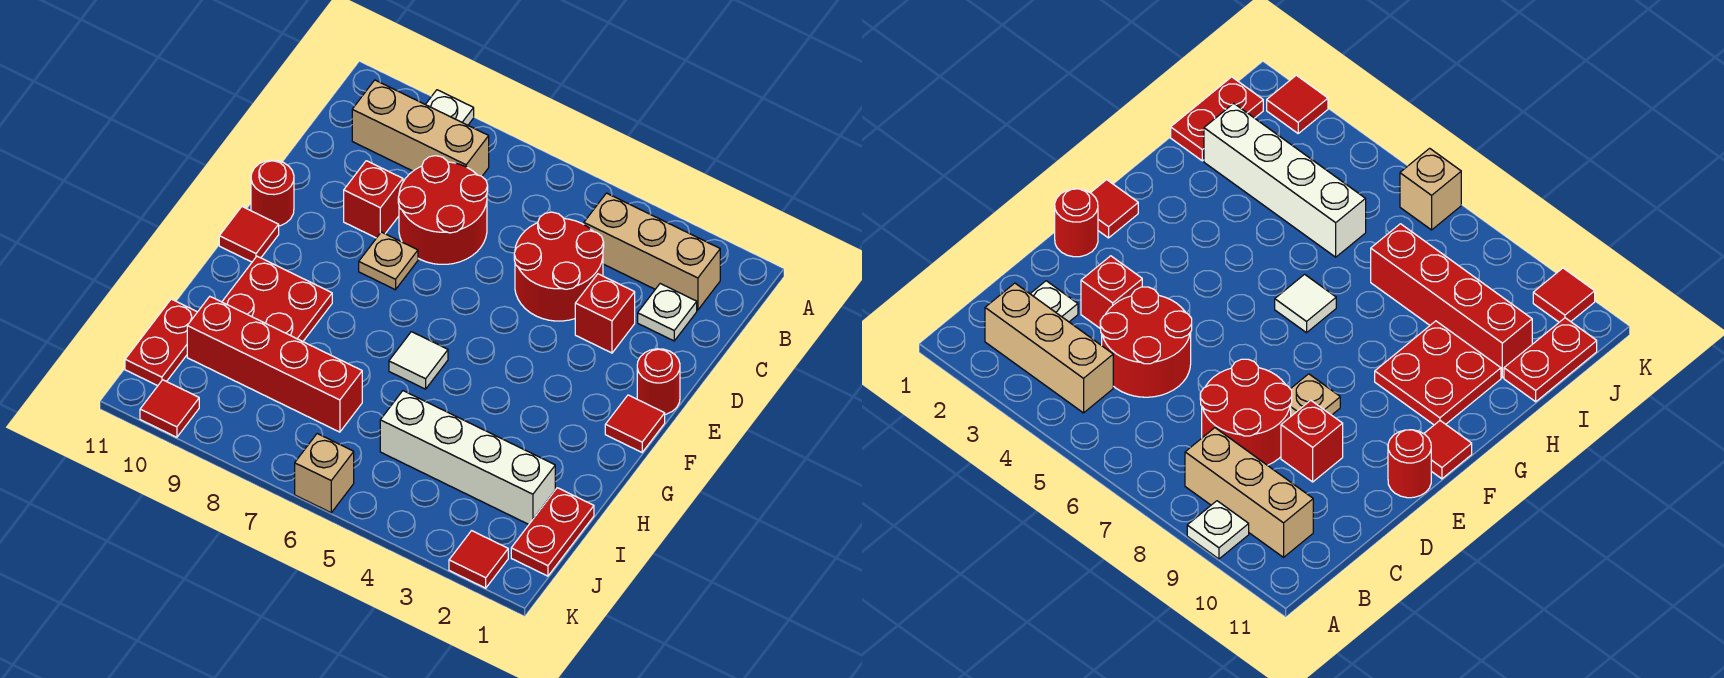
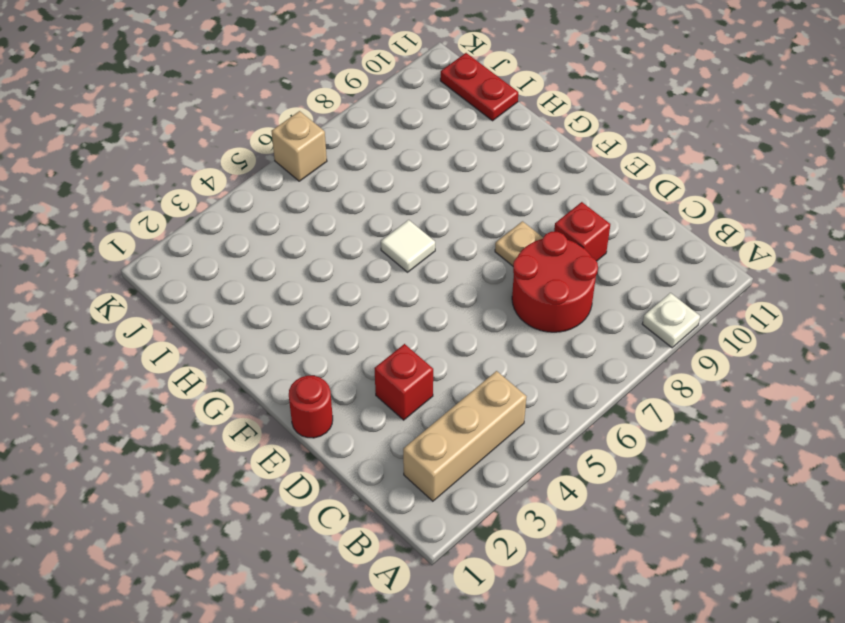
none -> tan brick B8:B10 level 1
none -> white plate C2 level 1
none -> red round brick C4:D5 level 1

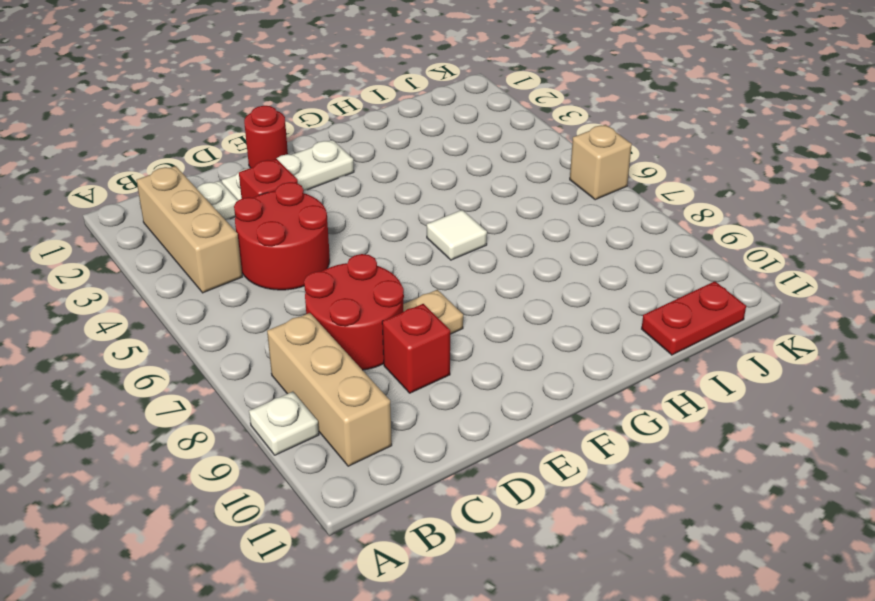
white plate D2:F2 level 1 -> none
none -> red round brick E11 level 1
none -> red tile F1 level 1
none -> red tile F11 level 1

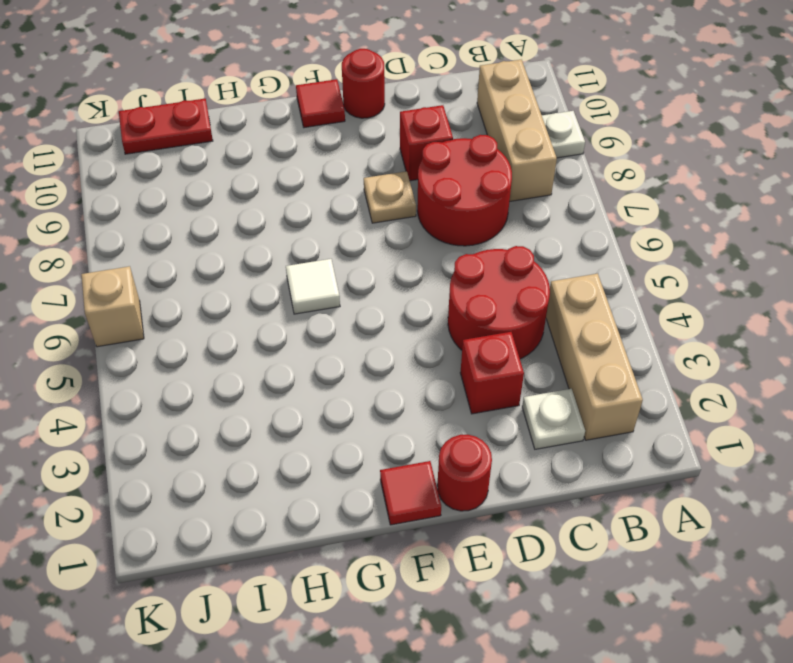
none -> red plate G9:H10 level 1
none -> red plate I1:J1 level 1
none -> white brick I2:I5 level 1

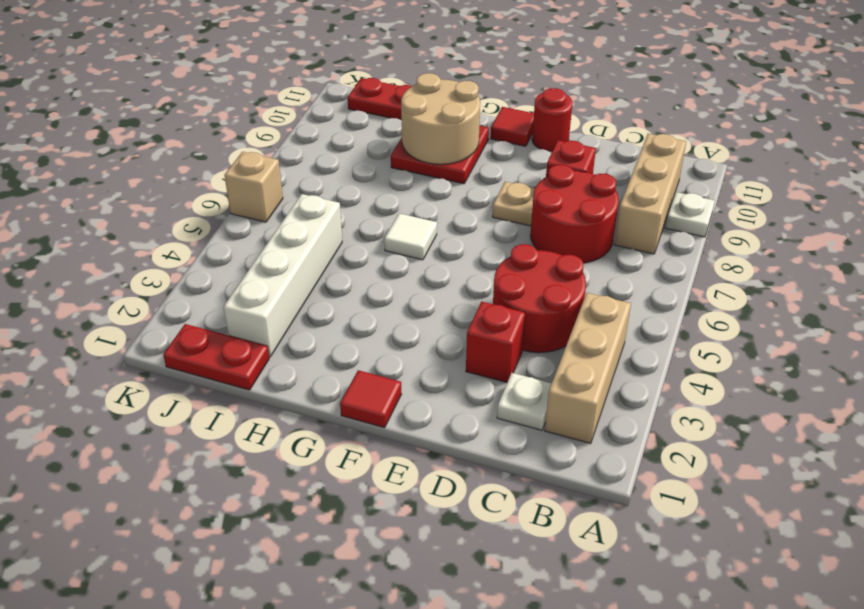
tan round brick G9:H10 level 2 -> none
none -> red round brick E1 level 1
none -> red brick I7:I10 level 1
none -> red tile K2 level 1

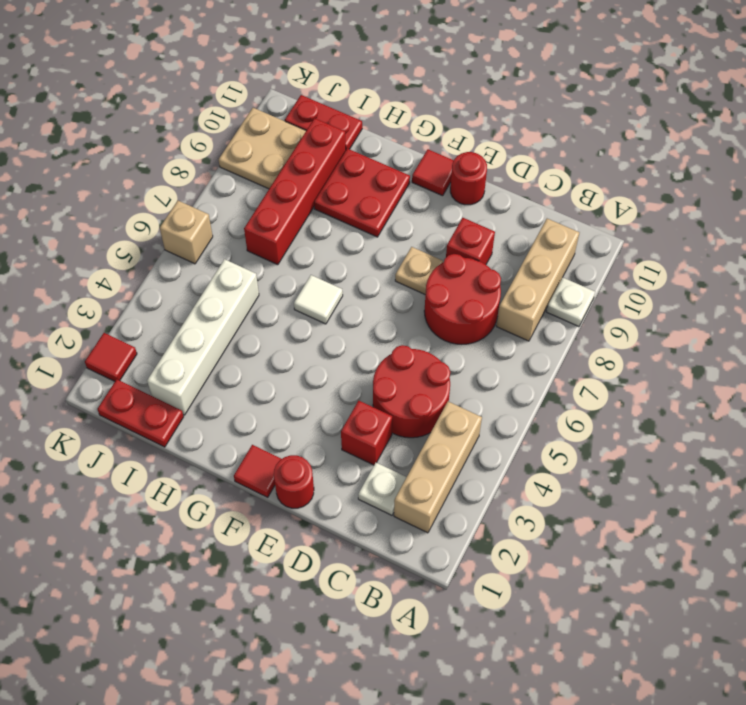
tan plate J9:K10 level 1 -> red tile K10 level 1

